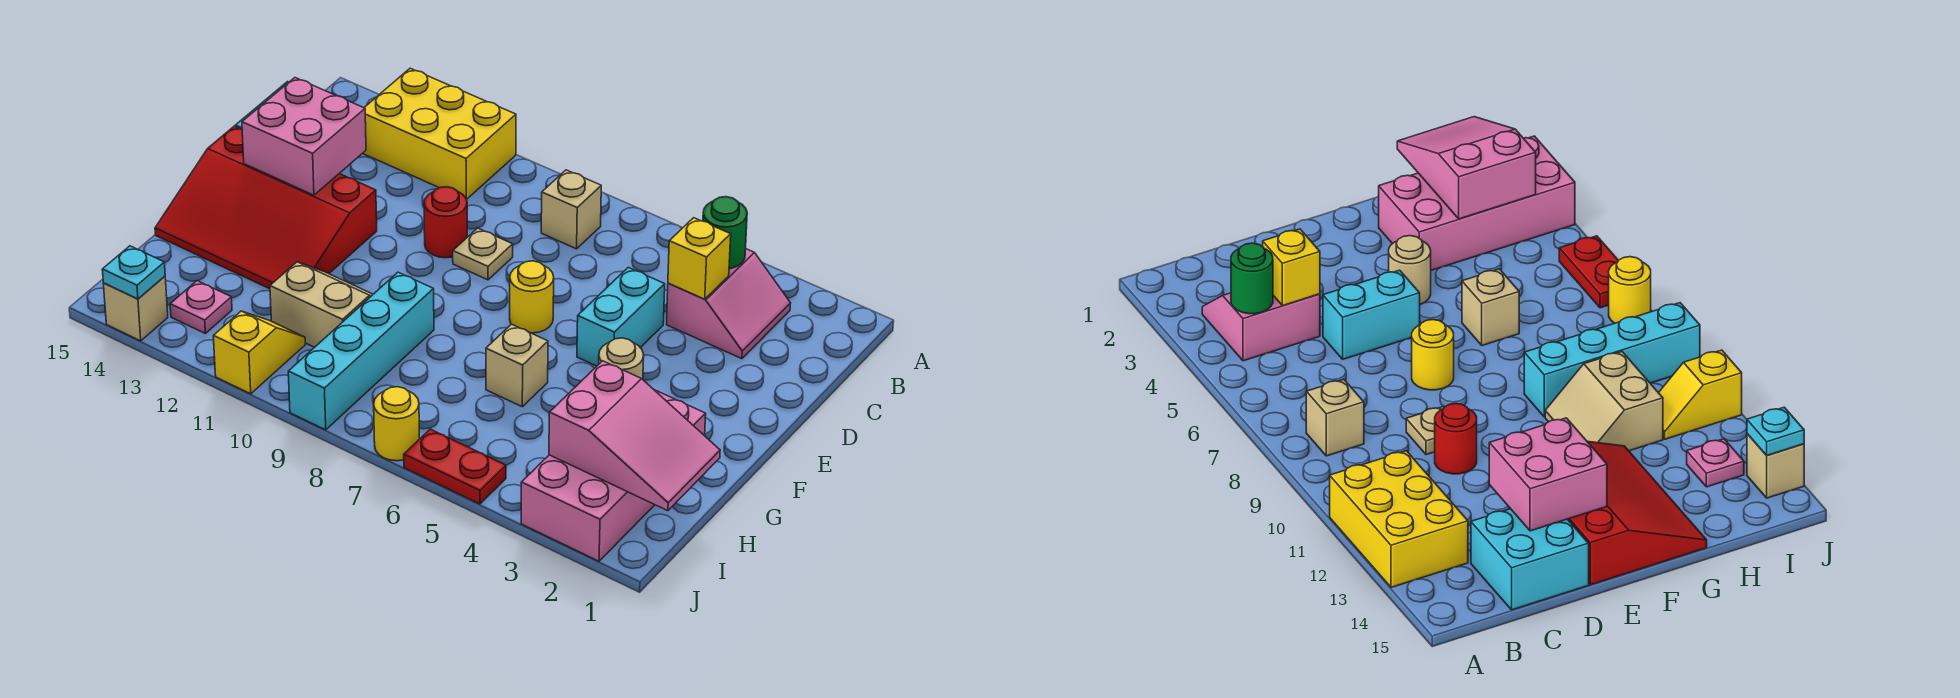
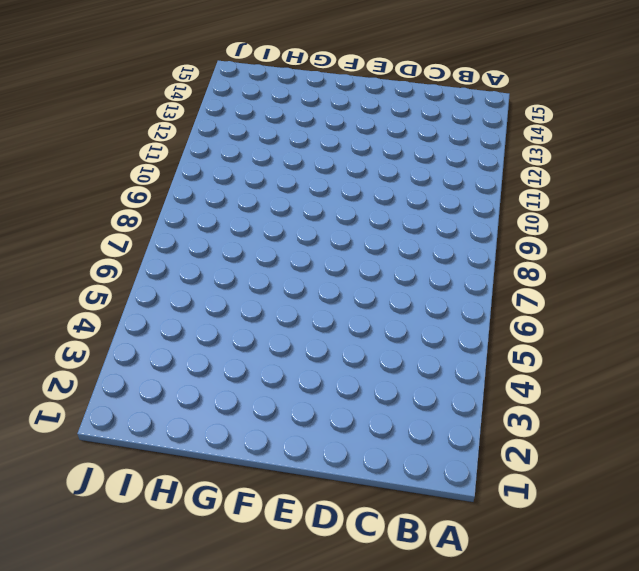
none -> yellow brick A11:B13 level 1
none -> pink slope B3:C4 level 1 top 4
none -> tan brick B8 level 1

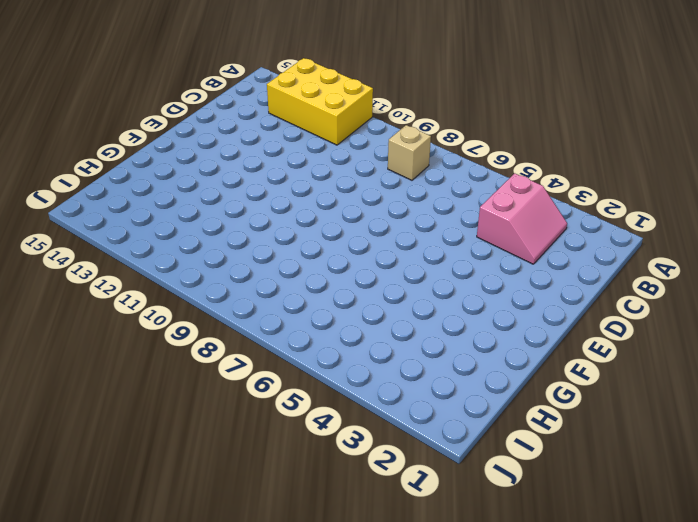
none -> cyan brick C14:D15 level 1
none -> cyan brick D5:E5 level 1
none -> tan plate D9 level 1

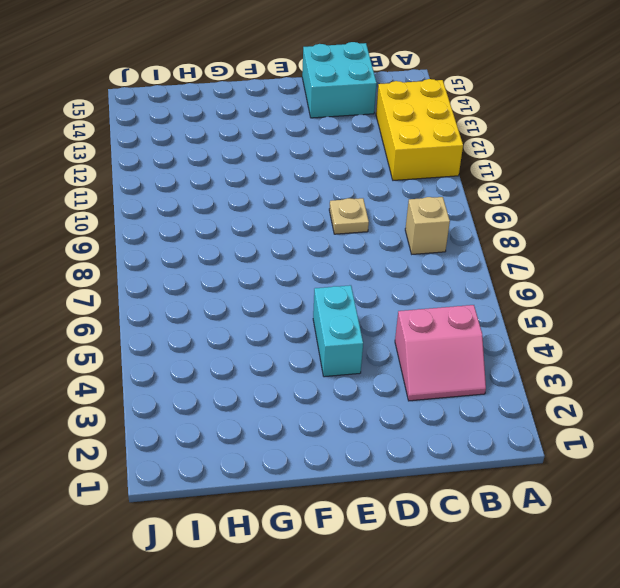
cyan brick E4:E5 level 1 -> cyan brick D5:E5 level 1
none -> red round brick D10 level 1
none -> yellow round brick E7 level 1
none -> red slope E12:G15 level 1 top E

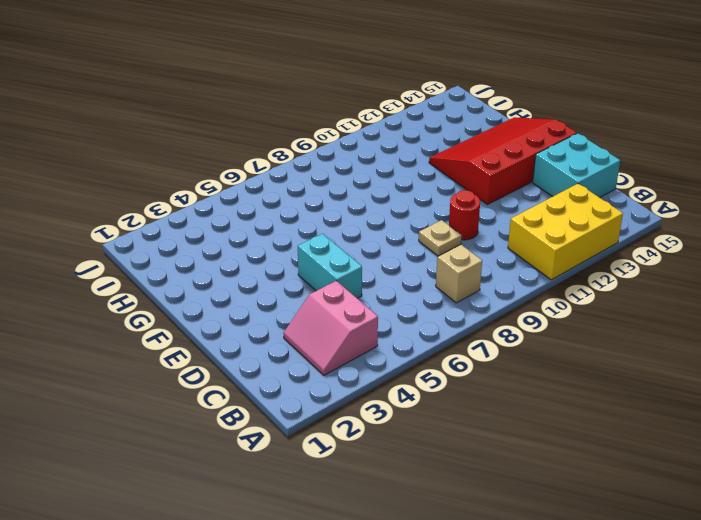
none -> yellow round brick E7 level 1
none -> tan round brick F4 level 1
none -> pink brick G2:J3 level 1

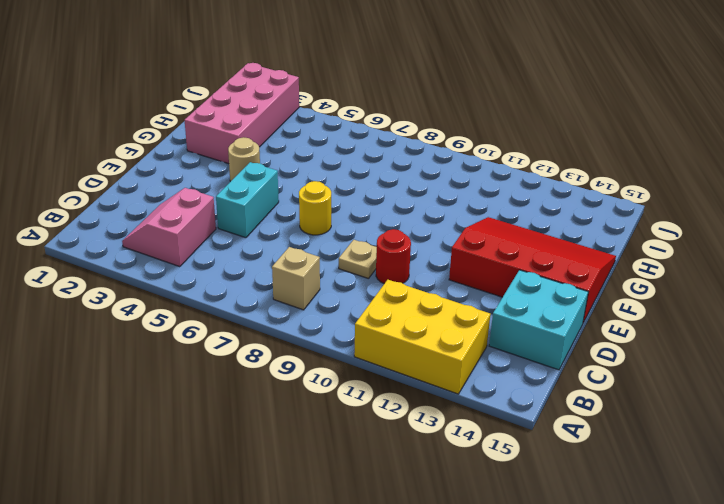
none -> tan brick G6 level 1
none -> cyan brick G9:J9 level 1
none -> tan slope G10:H11 level 1 top H

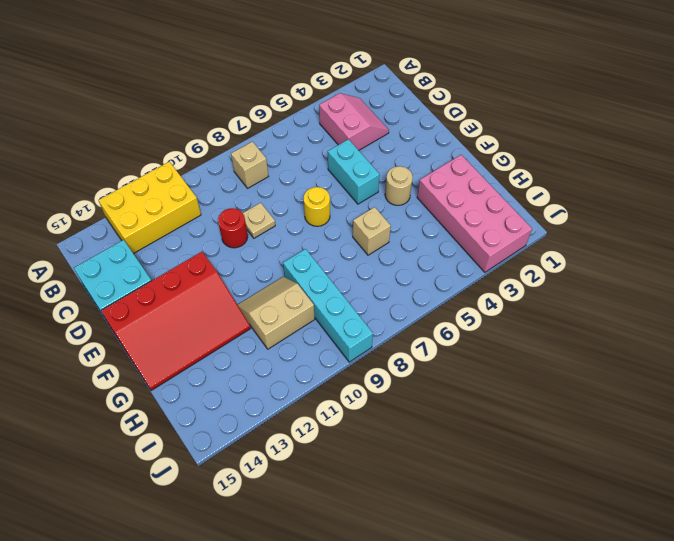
none -> yellow slope I11:J11 level 1 top J
none -> pink plate I13 level 1
none -> red plate J5:J6 level 1

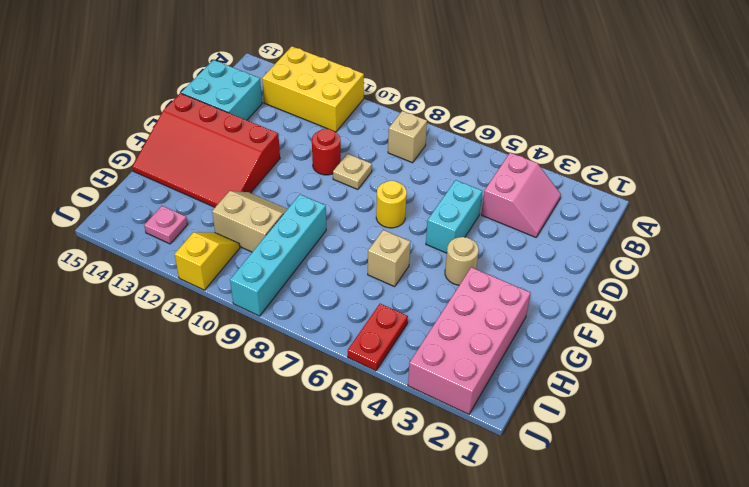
red plate I5:J5 level 1 -> red plate J5:J6 level 1
none -> yellow round brick J7 level 1
none -> tan brick J14 level 1
none -> green round brick B4 level 2

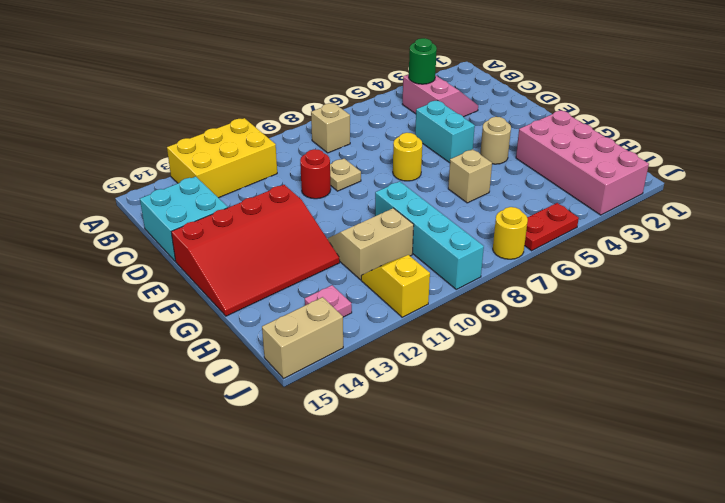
tan brick J14:J15 level 1 -> tan brick J14 level 1
none -> yellow brick C4 level 2
none -> pink brick D13:E14 level 2
none -> pink slope H1:I3 level 2 top 3

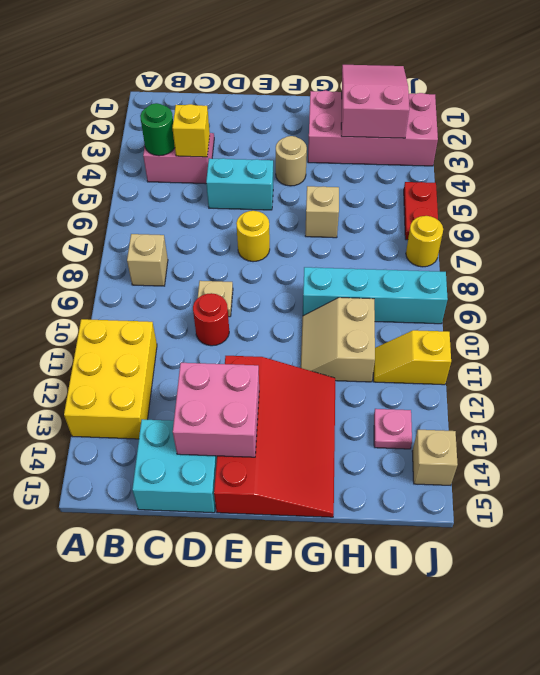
none -> cyan plate J14 level 2

